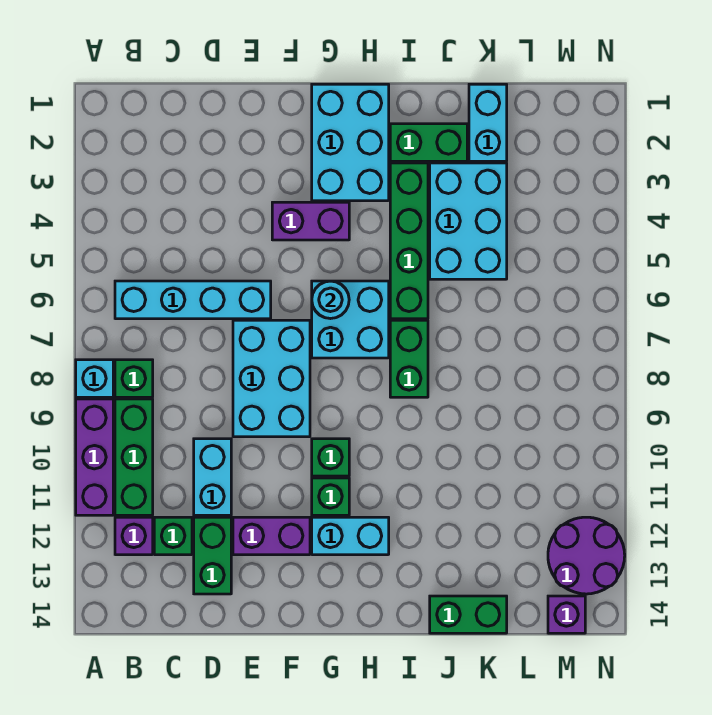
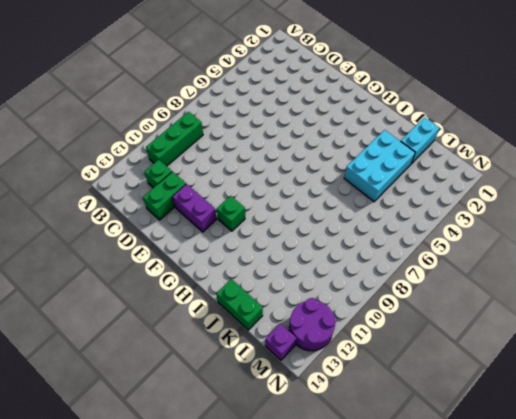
none -> cyan brick A8 level 1
none -> purple brick A9:A11 level 1
none -> cyan brick B6:E6 level 1

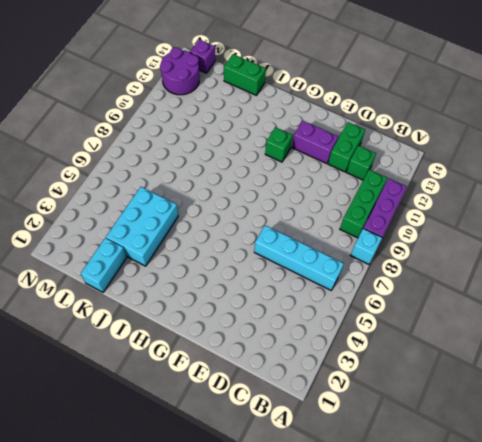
none -> green brick B8 level 1
none -> purple brick B12 level 1
none -> cyan brick D10:D11 level 1

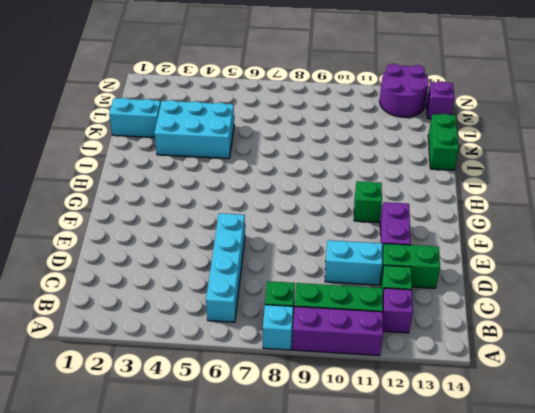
none -> cyan brick E7:F9 level 1
none -> purple brick F4:G4 level 1
none -> cyan brick G1:H3 level 1

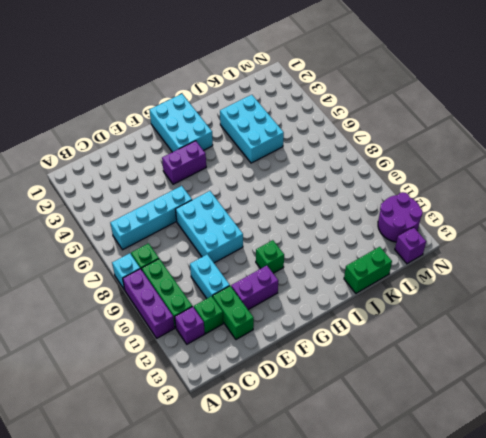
none -> cyan brick G6:H7 level 1
none -> green brick G10 level 1
none -> cyan brick G12:H12 level 1

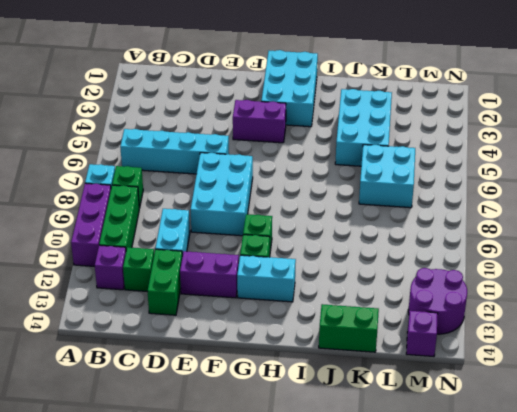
cyan brick K6:L7 level 1 -> cyan brick G6:H7 level 1
none -> green brick I2:J2 level 1
none -> green brick I3:I6 level 1
none -> green brick I7:I8 level 1

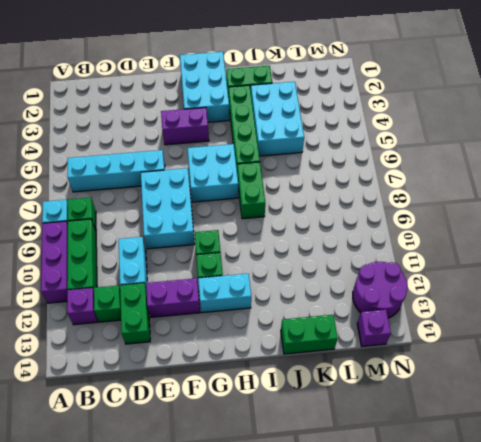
none -> cyan brick K1:K2 level 1
none -> cyan round brick G6 level 2

